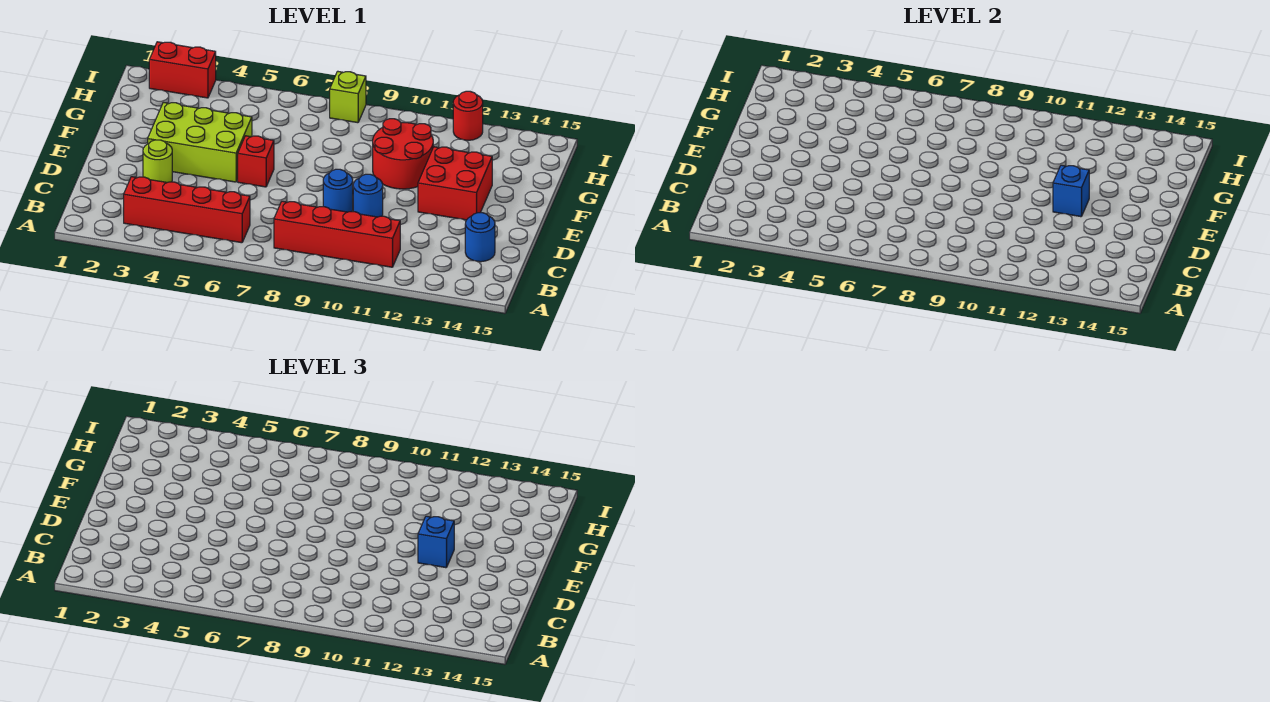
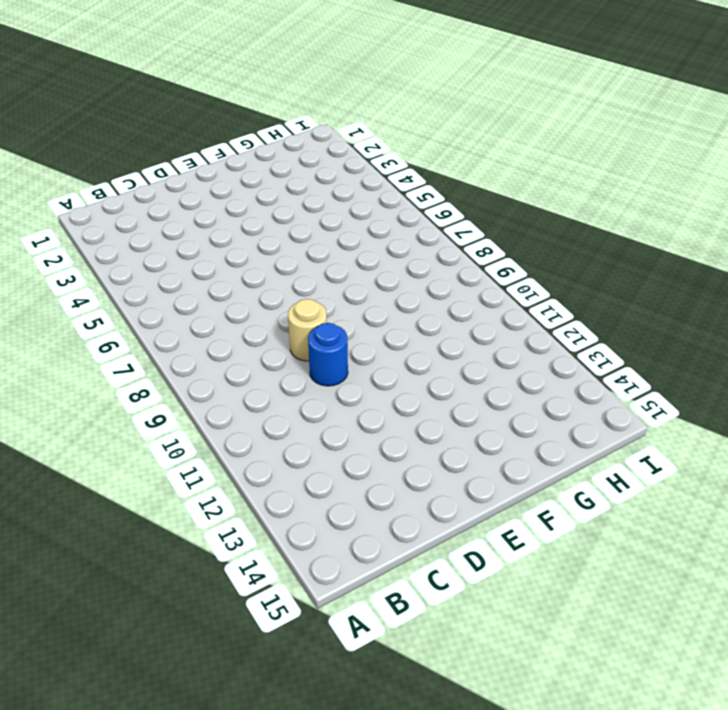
tan round brick D9 level 1 -> blue round brick D9 level 1
none -> red brick B3:B6 level 1
none -> red brick B8:B11 level 1
none -> blue round brick C14 level 1

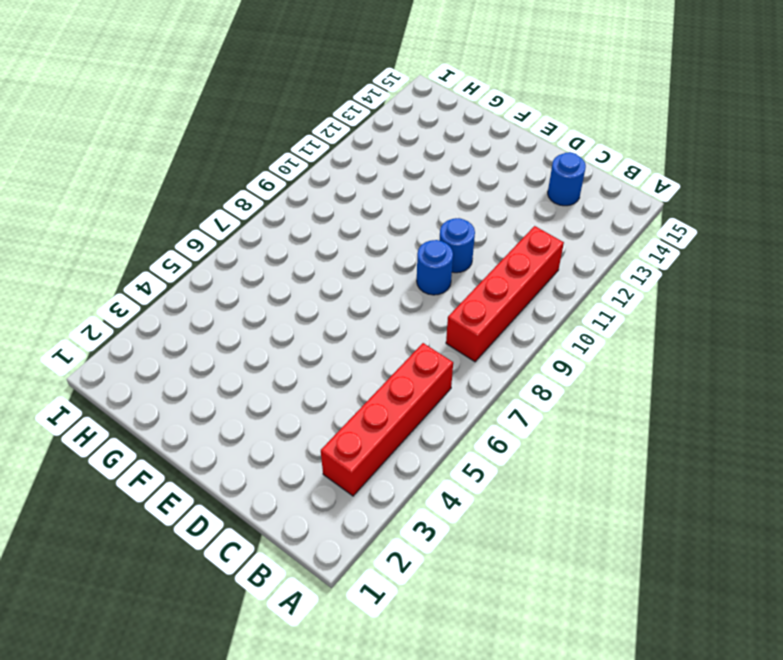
none -> lime round brick D3 level 1
none -> lime brick E3:F5 level 1
none -> red brick E6 level 1

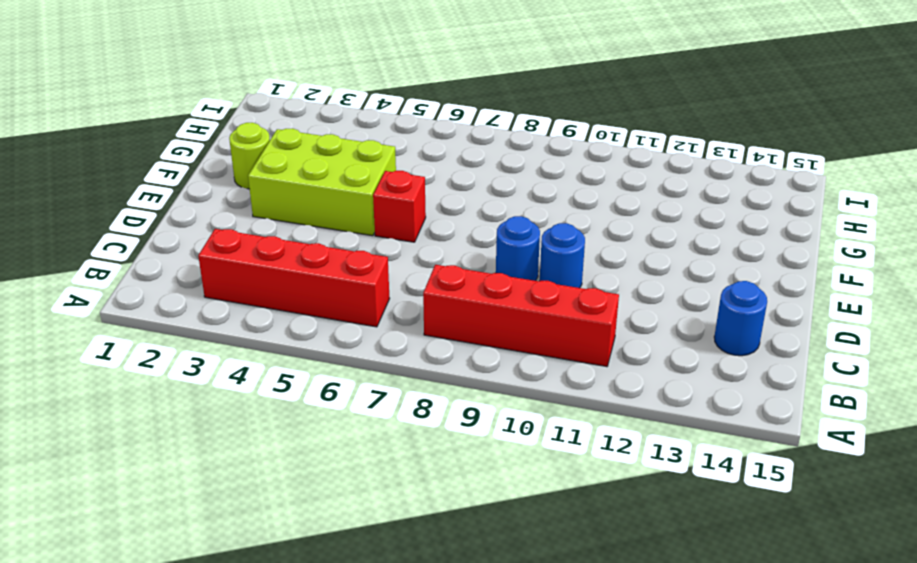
lime round brick F2 level 1 -> lime round brick D3 level 1
none -> red brick E12:F13 level 1
none -> red round brick F10:G11 level 1
none -> red brick I2:I3 level 1

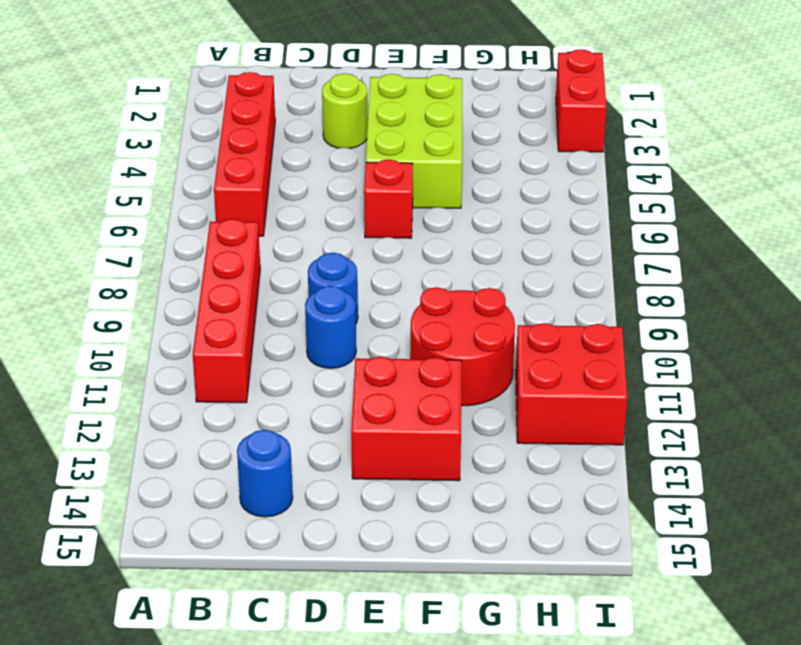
red brick H11:I12 level 1 -> red round brick I12 level 1
none -> lime brick I8 level 1
none -> blue brick E12 level 2
none -> blue brick E12 level 3

